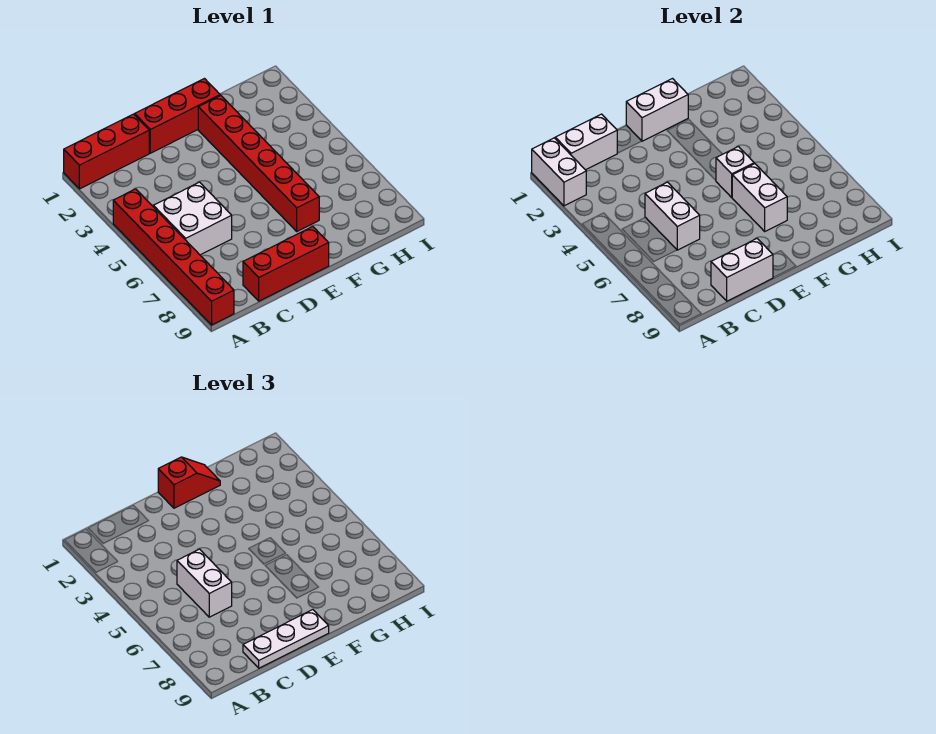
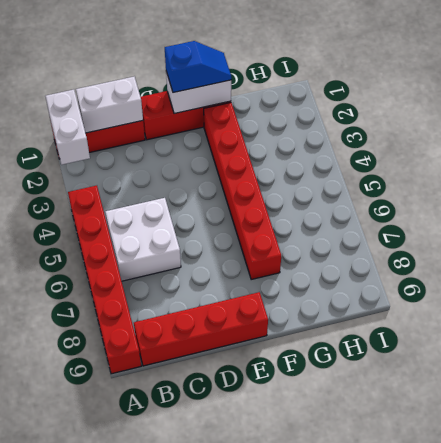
red brick B9:E9 level 1 -> red brick C9:E9 level 1
blue slope E1:F1 level 3 top E -> red slope E1:F1 level 3 top E
none -> white brick C5:C6 level 2
none -> white brick C9:D9 level 2
none -> white brick F5 level 2

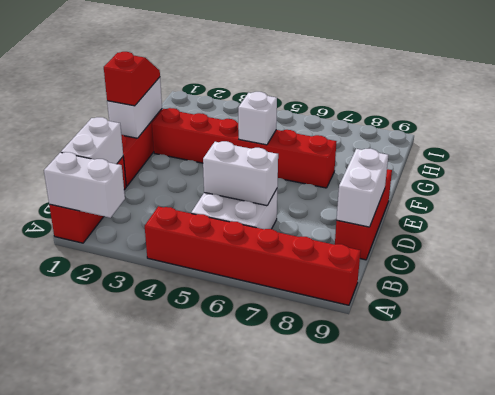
none -> white brick F6:F7 level 2
none -> white brick C5:C6 level 3
none -> white plate C9:E9 level 3

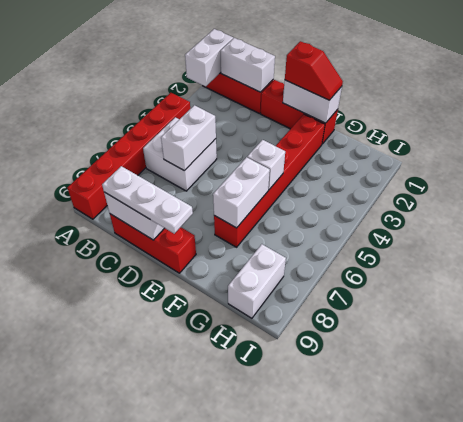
white brick H8:H9 level 1 -> white brick C5:C6 level 3

